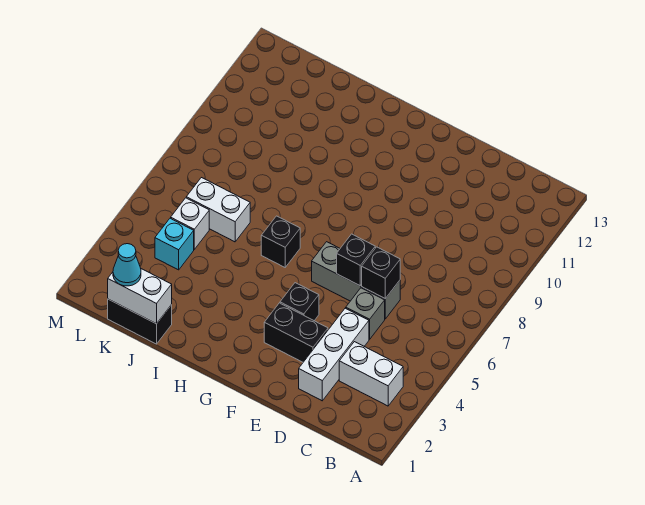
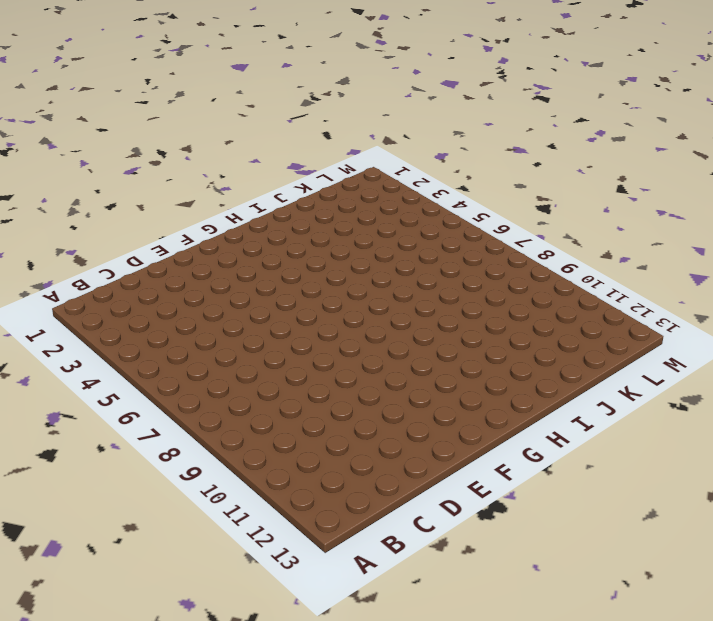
none -> white brick B3:C3 level 1
none -> white brick D2:D4 level 1
none -> grey brick D5 level 1

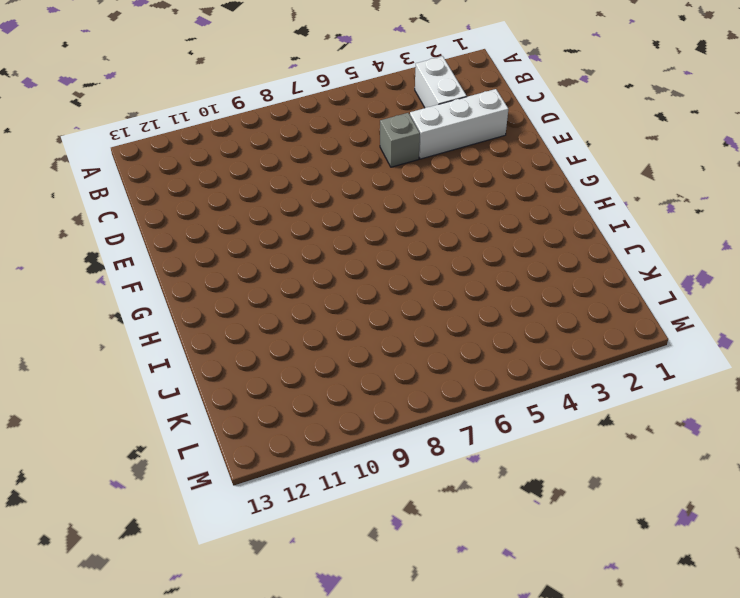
none -> grey brick D6:F6 level 1
none -> black brick E3:F3 level 1
none -> black brick F4 level 1

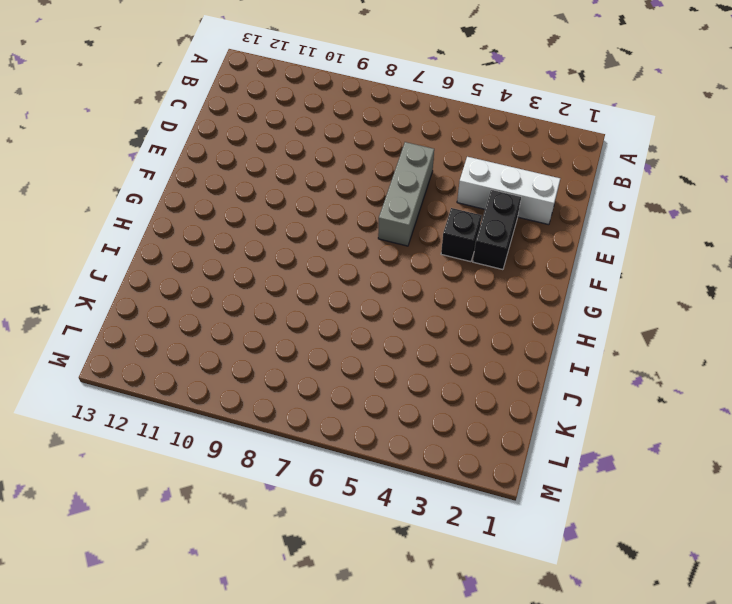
none -> white brick B3:C3 level 1
none -> grey brick D5 level 1
none -> black brick H6 level 1

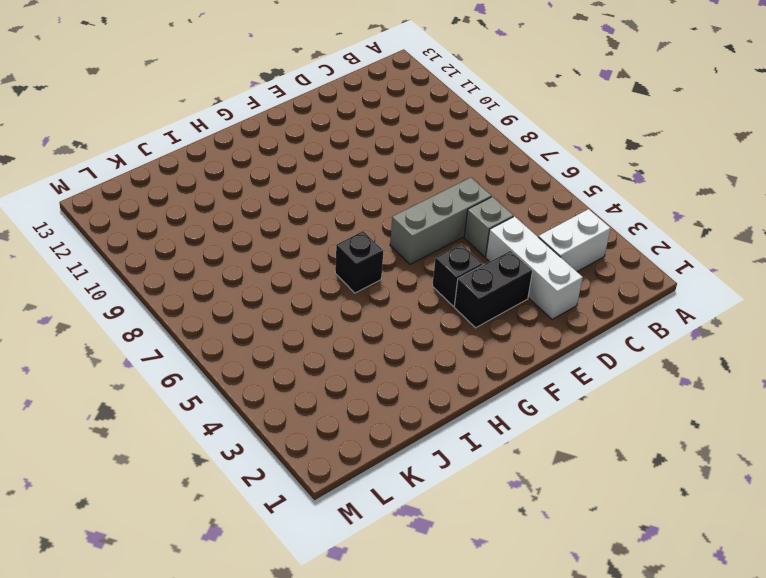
none -> black brick J1:K1 level 1
none -> white brick J6:K6 level 1
none -> cyan brick K4 level 1

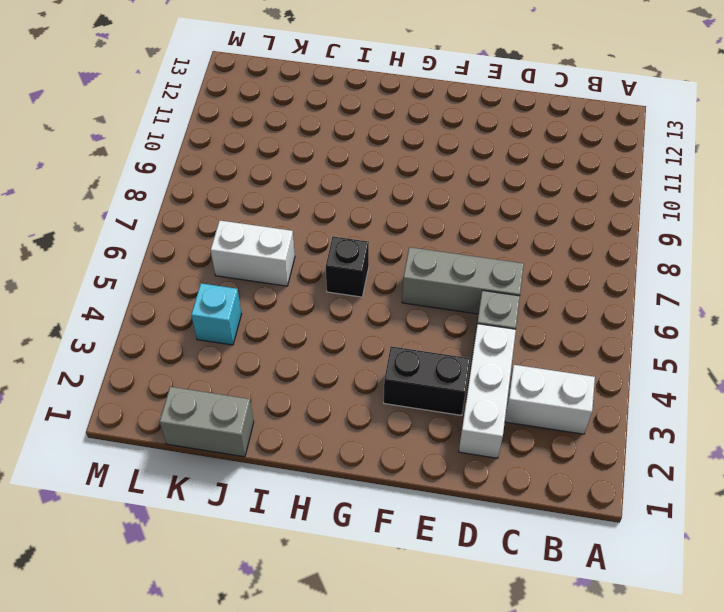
grey brick J1:K1 level 1 -> black brick J1:K1 level 1
none -> black brick F4 level 1
none -> white brick K5 level 1
none -> black brick D6 level 2

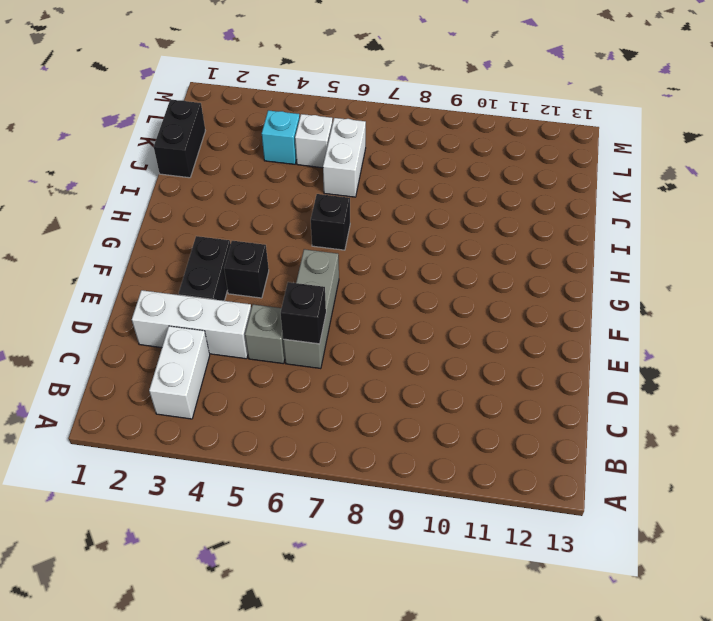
none -> black brick E6 level 2
none -> white brick J1:K1 level 2
none -> cyan cone K1 level 3

